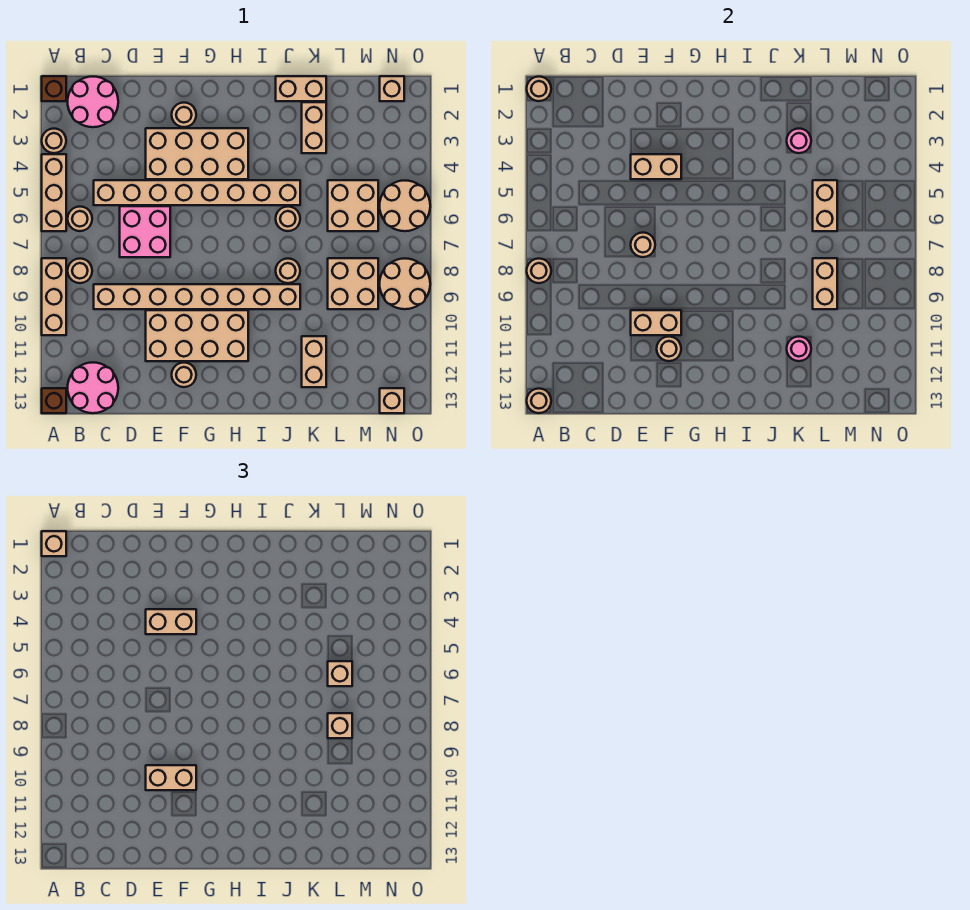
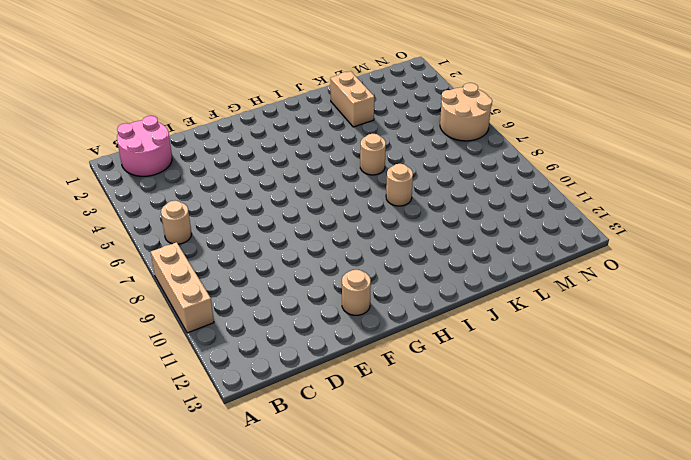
none -> brown brick A1 level 1
none -> tan round brick A3 level 1
none -> tan brick A4:A6 level 1
none -> brown brick A13 level 1

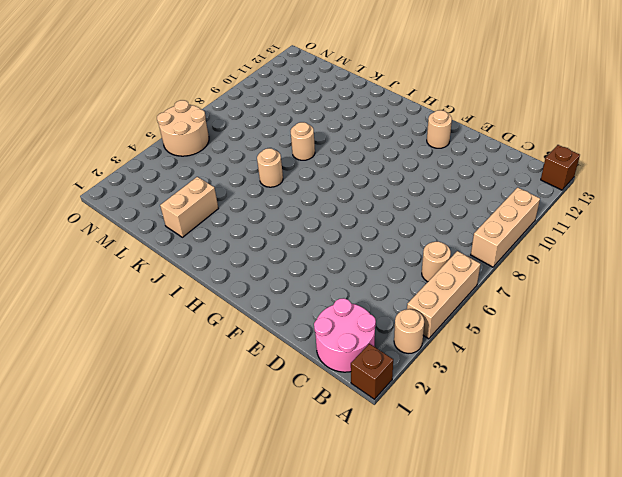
none -> tan round brick B8 level 1
none -> pink round brick B12:C13 level 1
none -> tan brick C5:J5 level 1
none -> tan brick C9:J9 level 1

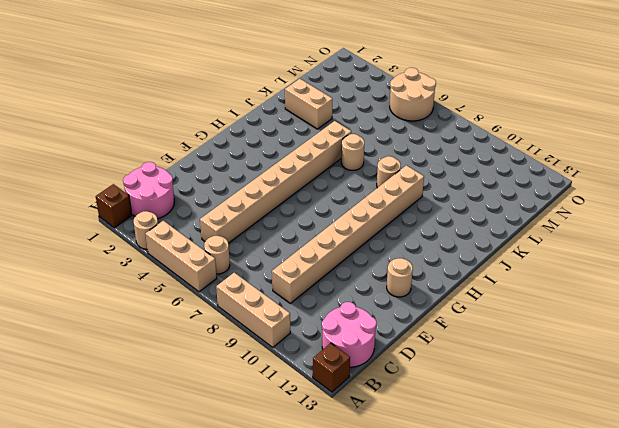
none -> tan round brick B8 level 1
none -> pink brick D6:E7 level 1
none -> tan brick E3:H4 level 1
none -> tan brick E10:H11 level 1

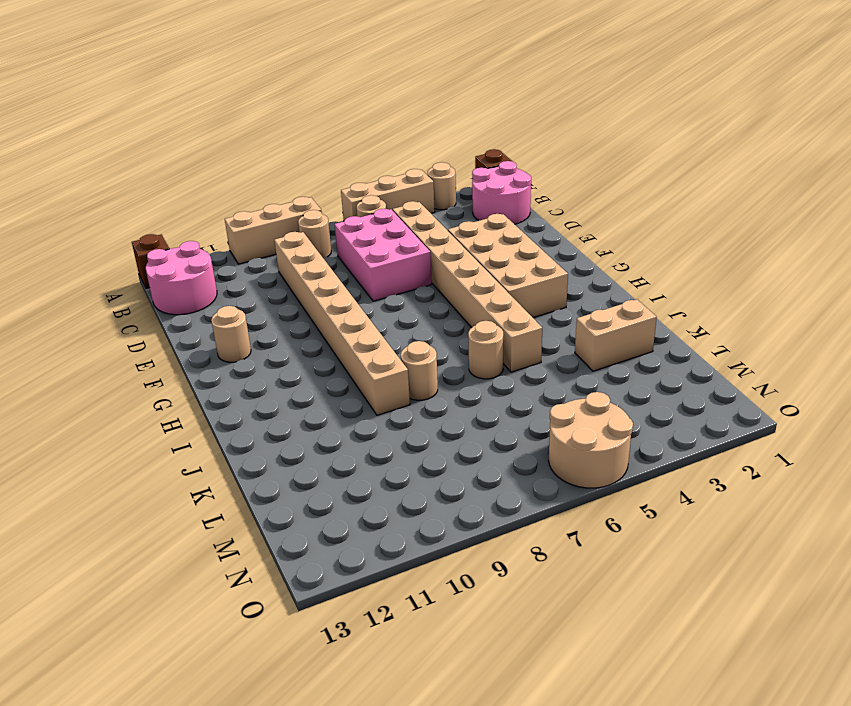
pink brick C6:E7 level 1 -> pink brick D6:E7 level 1
none -> tan brick E10:H11 level 1
none -> tan round brick F2 level 1
none -> tan brick J1:K1 level 1
none -> tan brick K11:K12 level 1

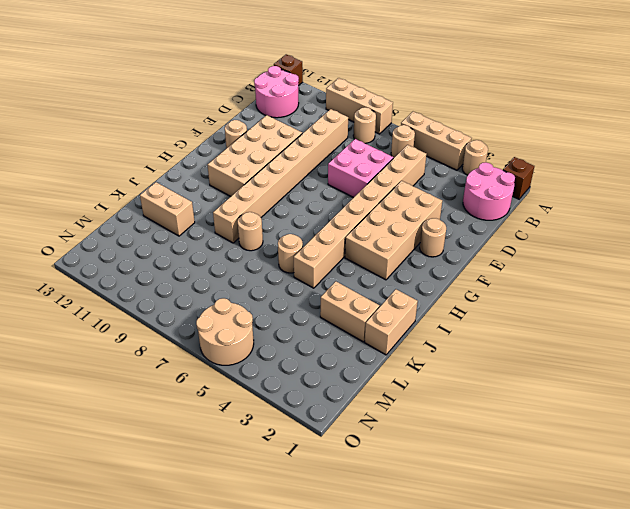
none -> tan brick L5:M6 level 1
none -> tan brick L8:M9 level 1
none -> tan brick N1 level 1
none -> tan round brick N8:O9 level 1

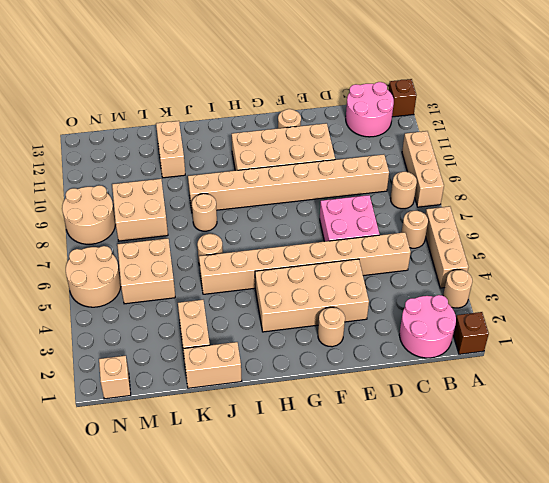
none -> tan brick N13 level 1
none -> tan round brick A1 level 2
none -> tan round brick A8 level 2
none -> tan round brick A13 level 2

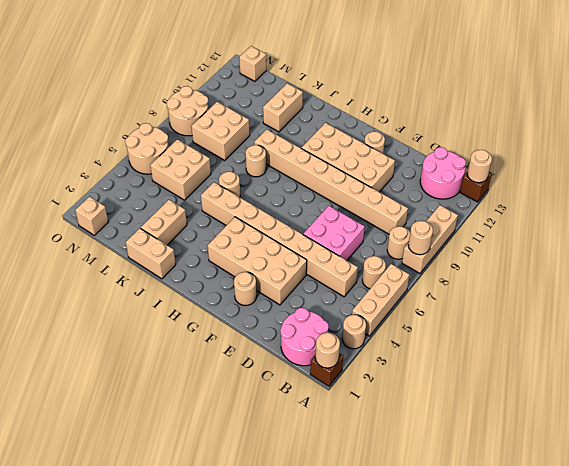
none -> tan brick E4:F4 level 2
none -> tan round brick E7 level 2
none -> tan brick E10:F10 level 2
none -> tan round brick F11 level 2

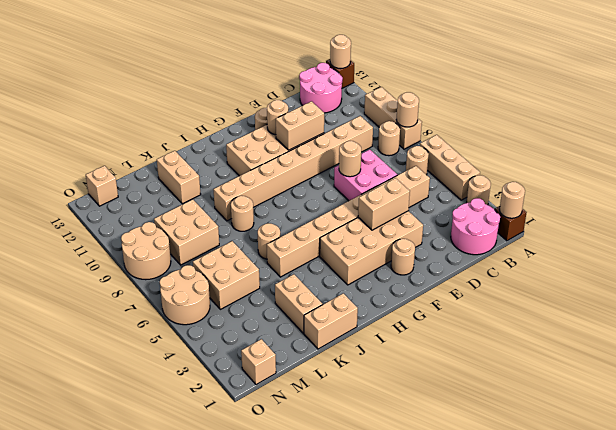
none -> pink round brick K3 level 2
none -> pink round brick K11 level 2
none -> tan brick L5:L6 level 2
none -> tan brick L8:L9 level 2

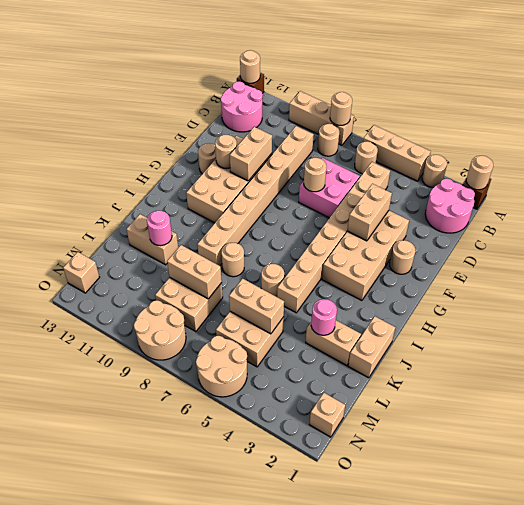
none -> tan brick A1 level 3
none -> tan brick E4:F4 level 3
none -> tan brick E10:F10 level 3
none -> tan brick L6 level 3

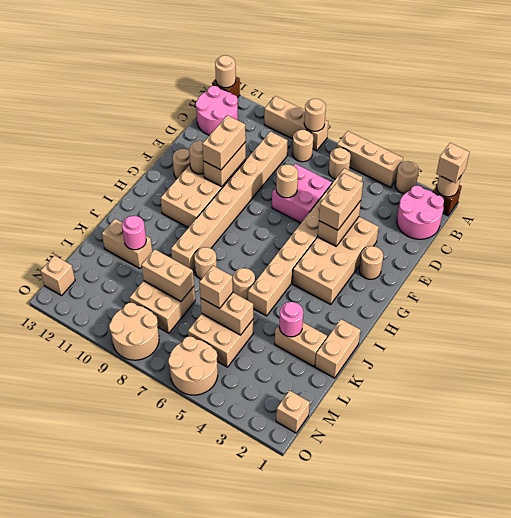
none -> tan brick L8 level 3

